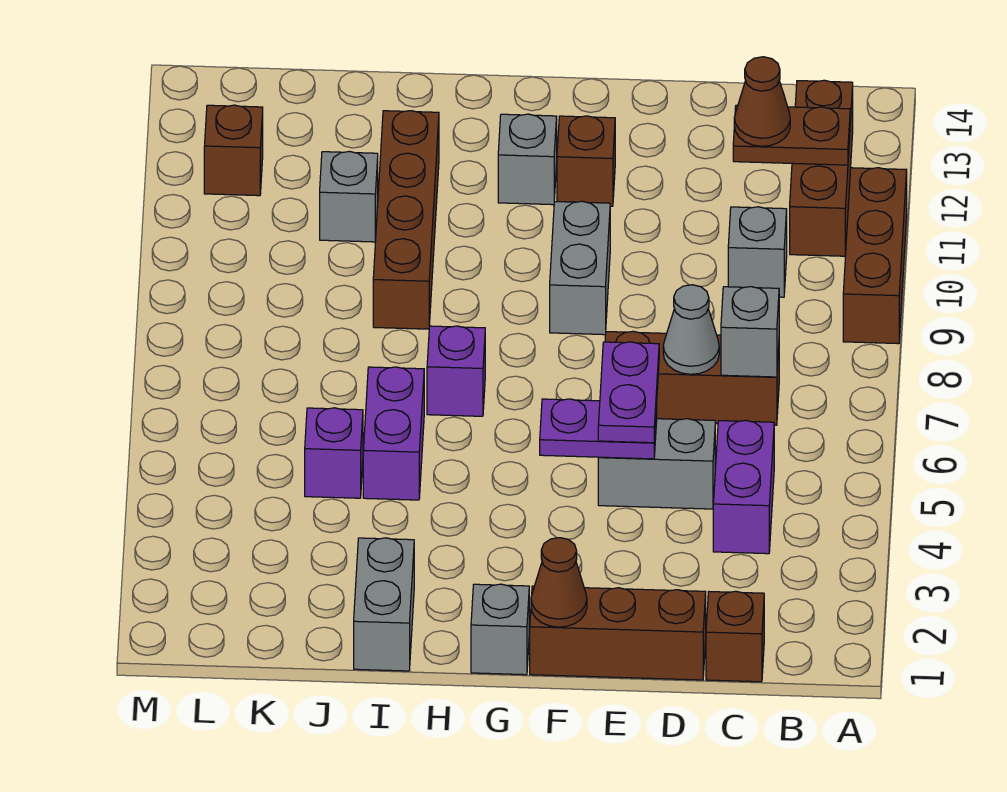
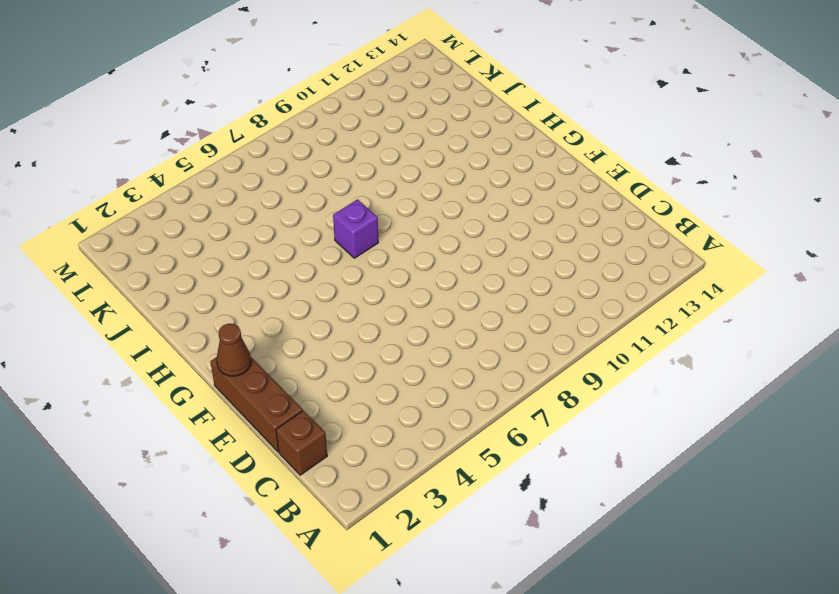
none -> brown brick A9:A11 level 1
none -> brown brick B11:B13 level 1
none -> purple brick C4:C5 level 1

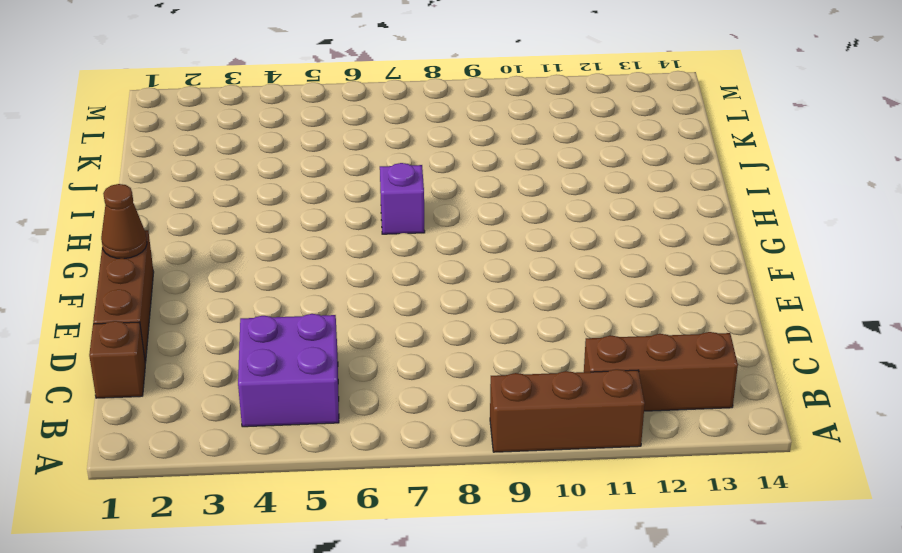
purple brick B4:C5 level 1 -> purple brick C4:C5 level 1
none -> brown brick C7:E7 level 1
none -> grey brick C10 level 1
none -> grey brick D5:E5 level 1

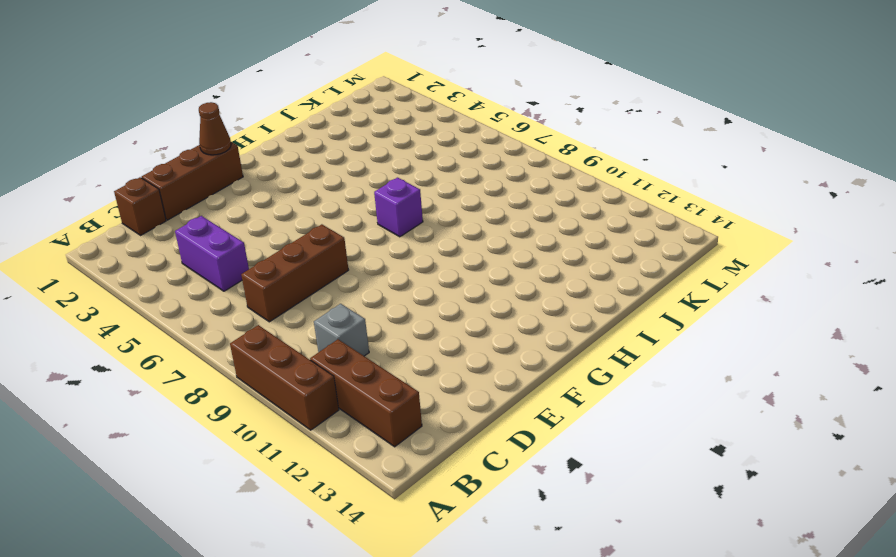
none -> grey brick D5:E5 level 1
none -> grey brick F9:F10 level 1
none -> brown brick F12 level 1

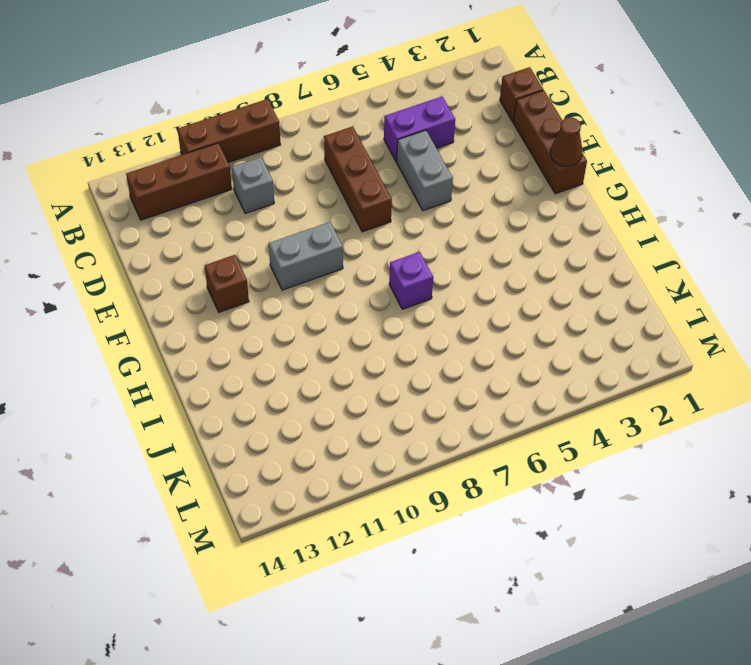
none -> grey brick G1 level 1
none -> grey brick G12 level 1
none -> grey brick I1:I2 level 1

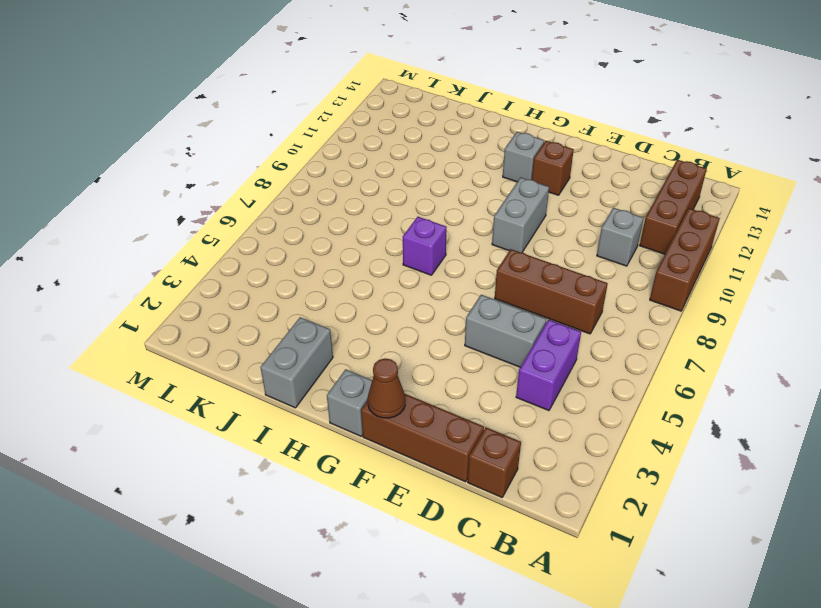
none -> purple brick I5:I6 level 1
none -> brown brick I9:I12 level 1
none -> purple brick J5 level 1

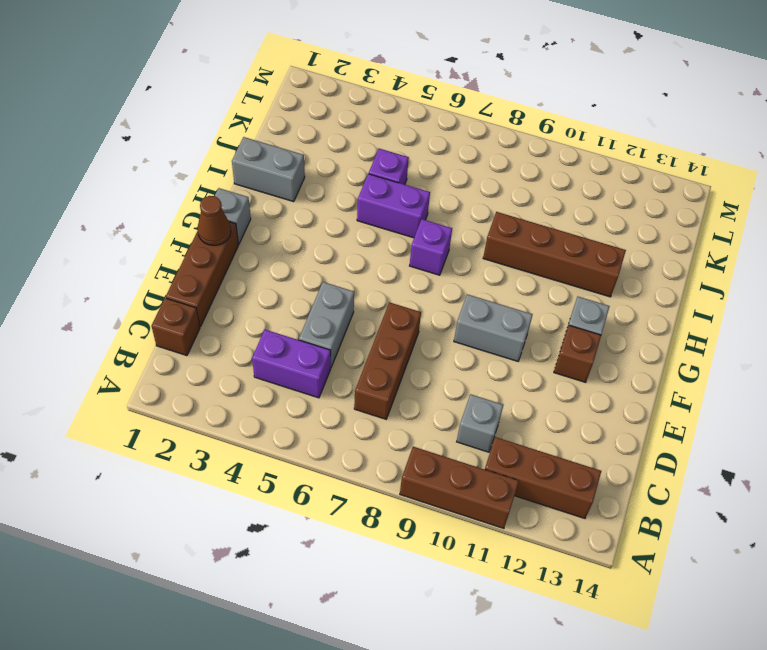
none -> grey brick J11 level 1
none -> brown brick L12 level 1
none -> brown plate B12:C12 level 2

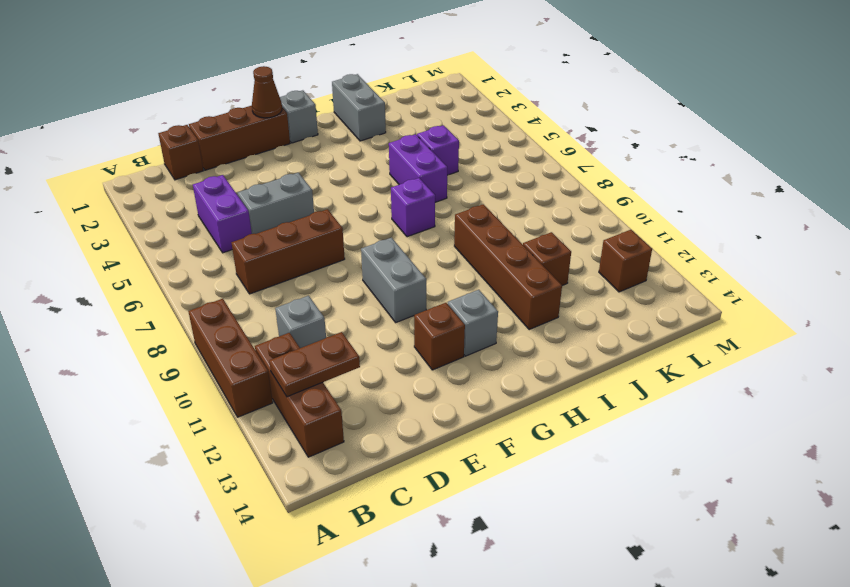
brown brick J11 level 1 -> grey brick J11 level 1
none -> grey brick C7 level 2
none -> grey cone D7 level 2
none -> purple plate E5:F5 level 2

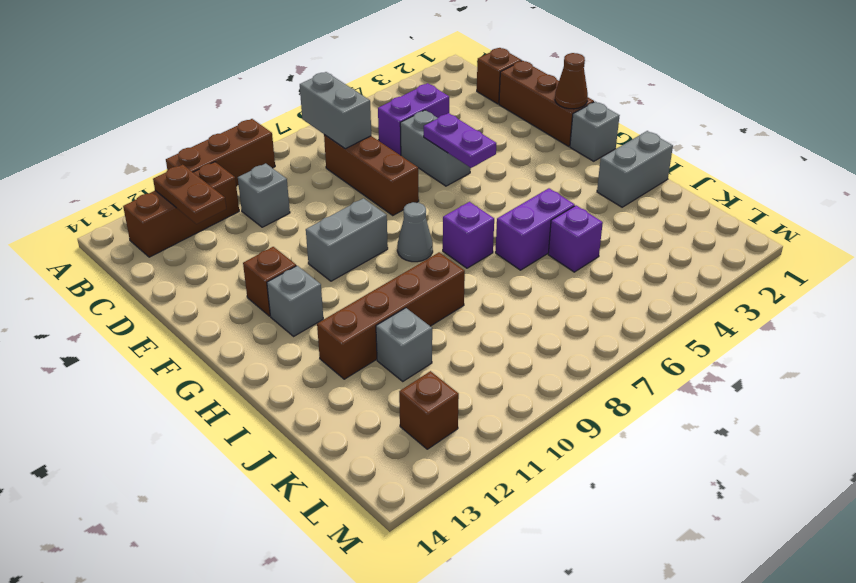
grey brick B7:C7 level 2 -> grey brick C7 level 2
grey cone G8 level 1 -> grey cone D7 level 2
none -> brown cone C12 level 3
none -> purple plate E5:E6 level 3

